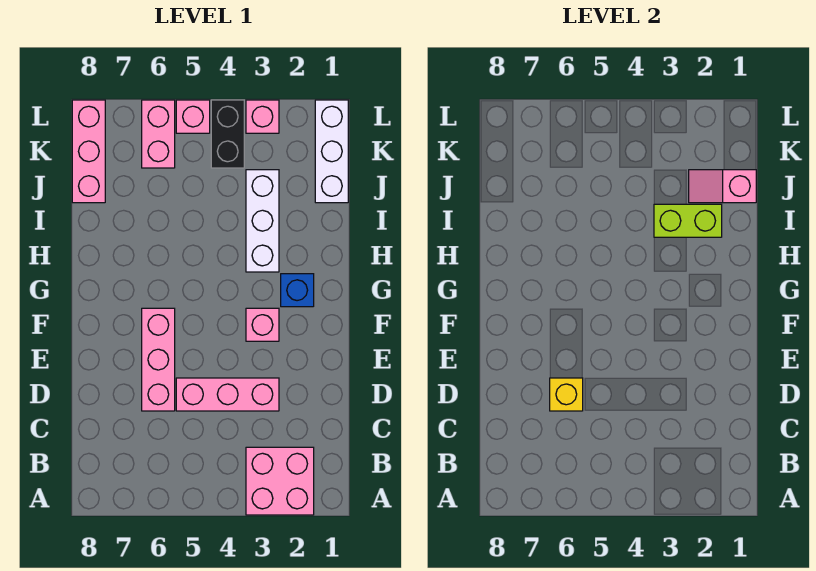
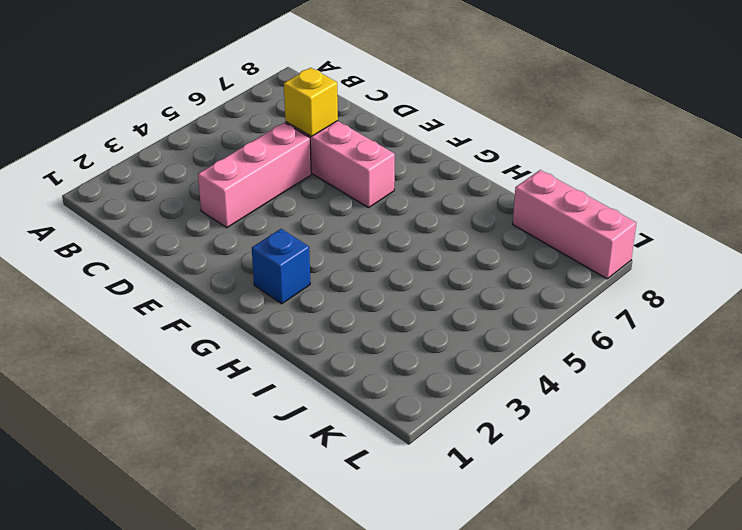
none -> pink brick A2:B3 level 1
none -> pink brick F3 level 1
none -> white brick H3:J3 level 1

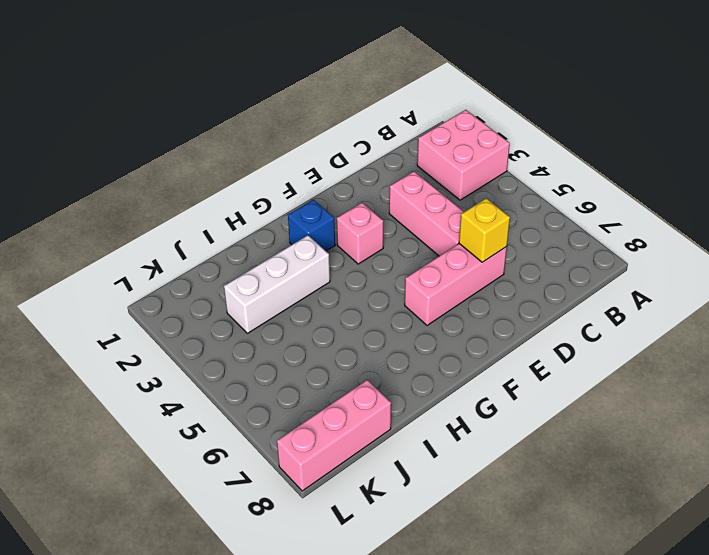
none -> white brick J1:L1 level 1
none -> black brick K4:L4 level 1
none -> pink brick K6:L6 level 1

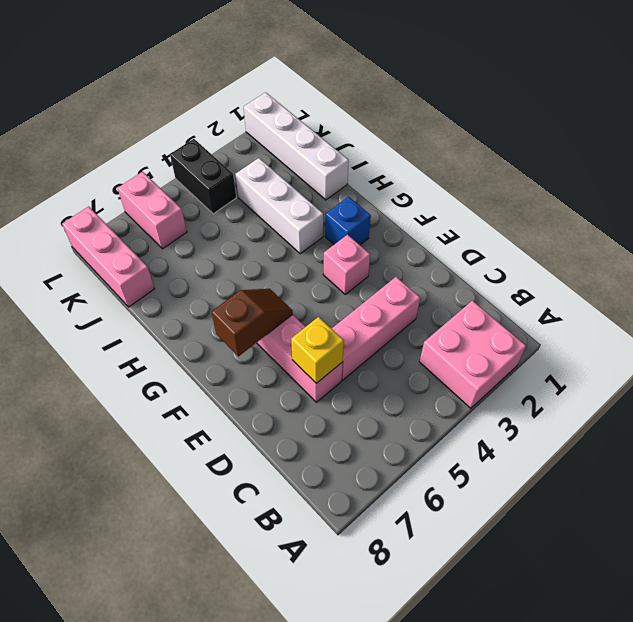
brown slope F6:F7 level 2 top 7 -> none
white brick I1:L1 level 1 -> white brick J1:L1 level 1
none -> pink brick L3 level 1
none -> pink brick L5 level 1
none -> lime brick I2:I3 level 2

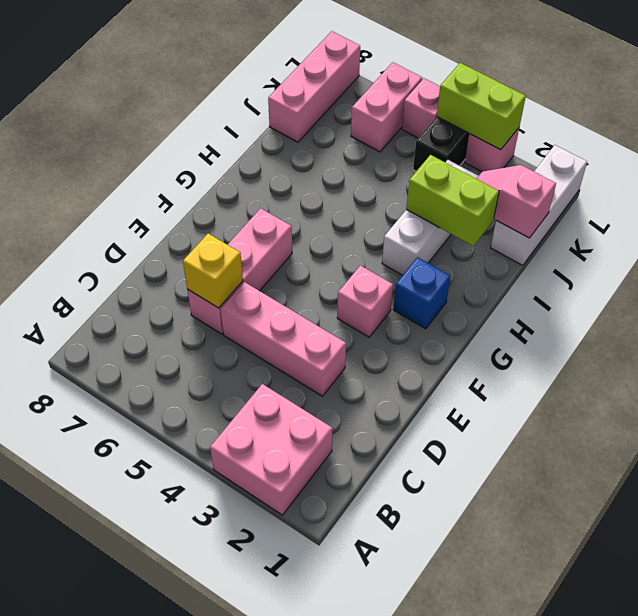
lime brick L3:L4 level 2 -> none

